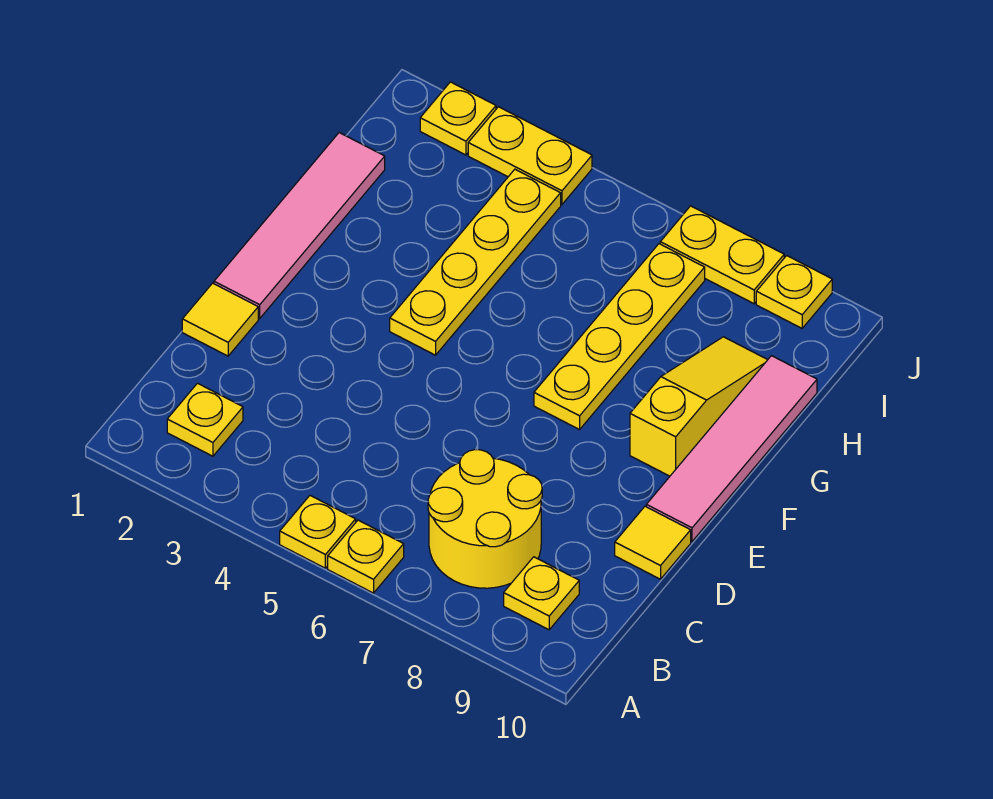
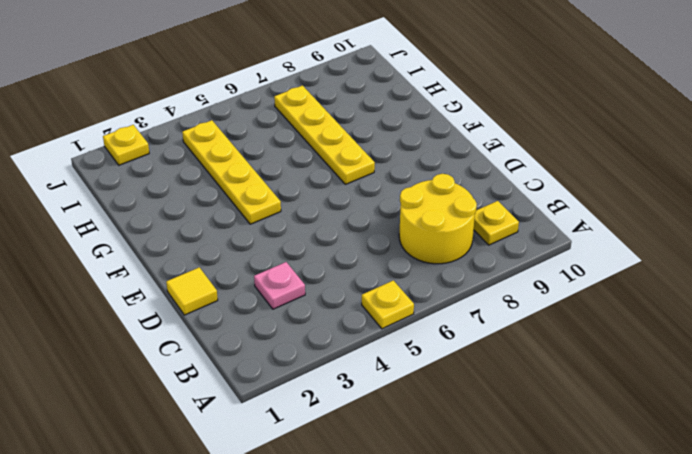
pink plate C3 level 1 -> none
none -> yellow plate A6 level 1
none -> yellow plate B2 level 1
none -> yellow tile D10 level 1

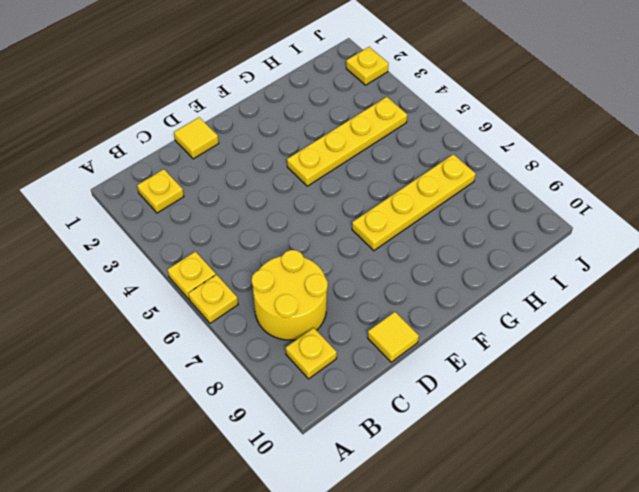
none -> pink tile E1:H1 level 1
none -> pink tile E10:H10 level 1
none -> yellow slope F9:H9 level 1 top F

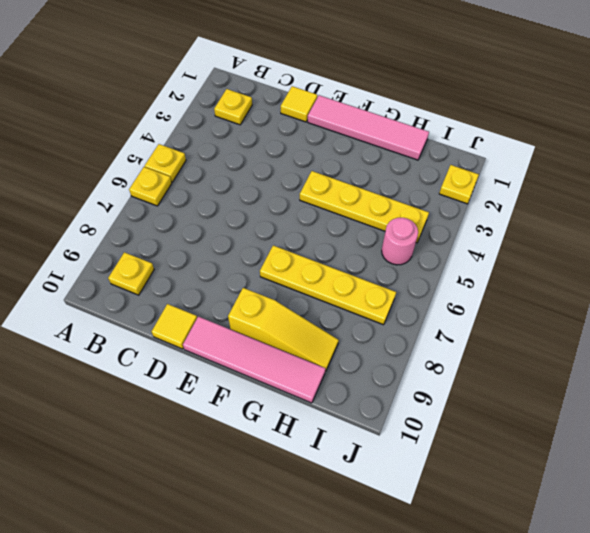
pink round brick I5 level 1 -> none
none -> yellow round brick B7:C8 level 1
none -> yellow plate J3:J4 level 1
none -> yellow plate J7:J8 level 1

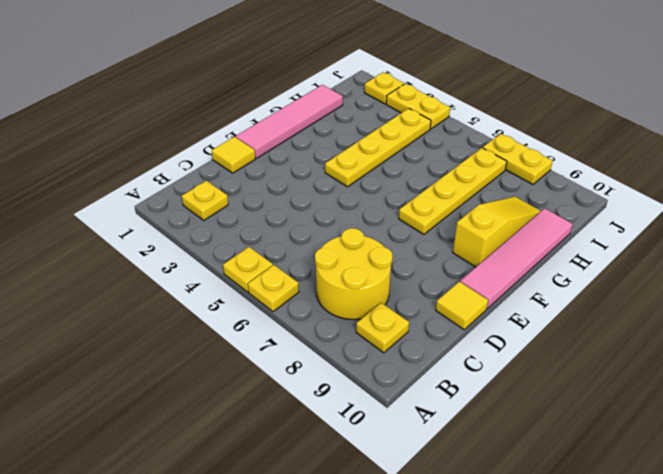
none -> yellow plate J9 level 1

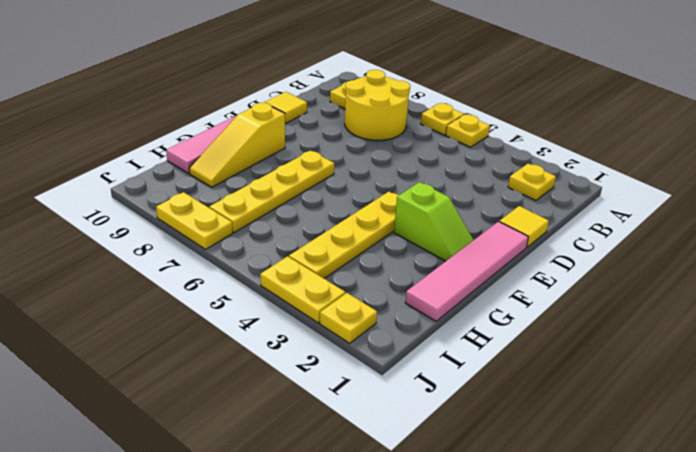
lime slope F2:F3 level 1 top 3 -> none
none -> yellow plate J9 level 1

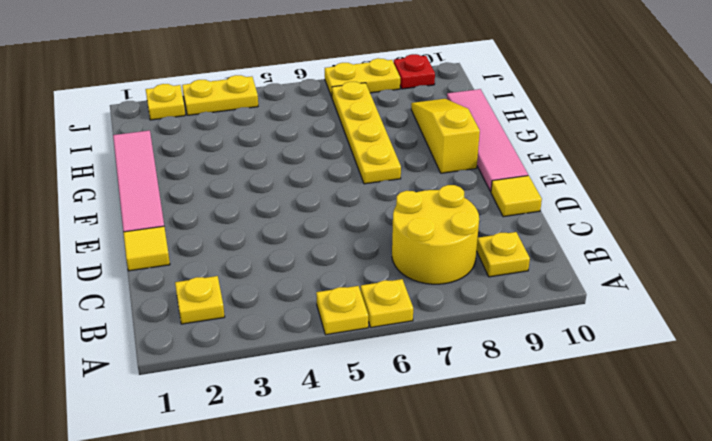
red plate J9 level 1 -> yellow plate J9 level 1
none -> yellow plate F4:I4 level 1

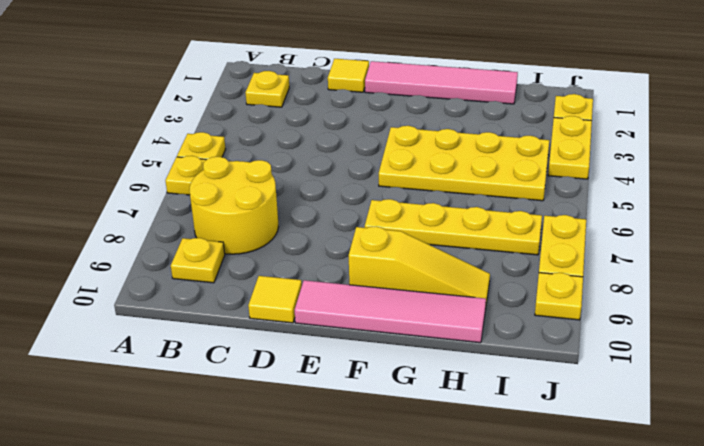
yellow plate F4:I5 level 1 -> yellow plate F4:I4 level 1

